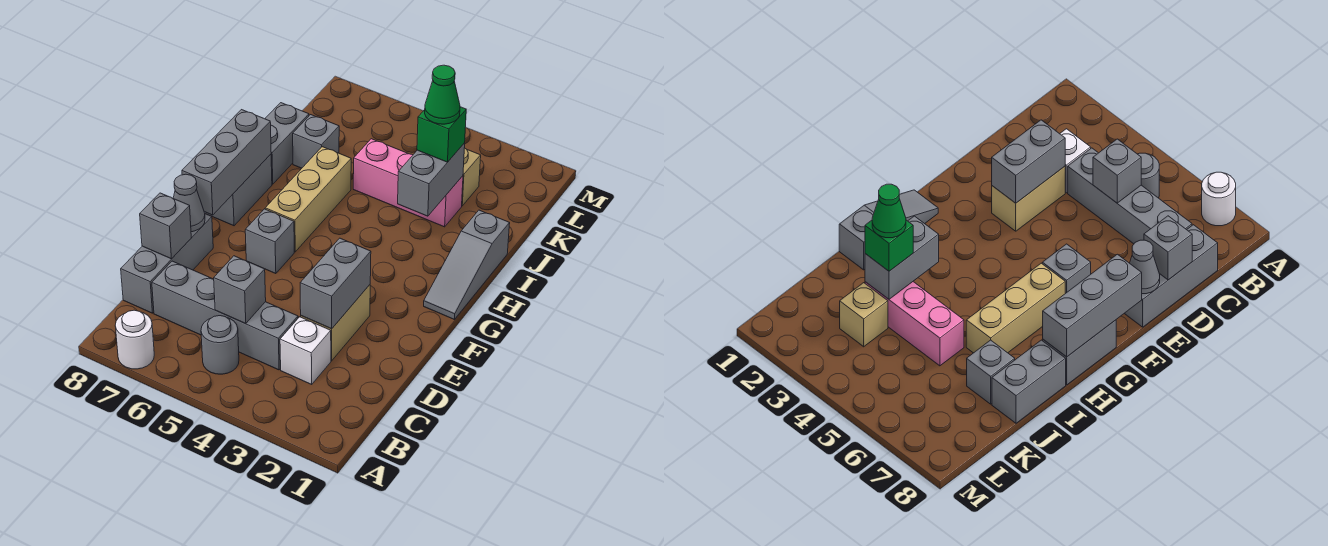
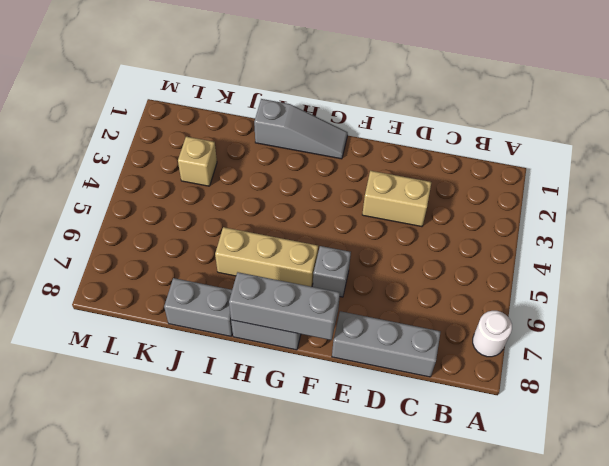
none -> grey round brick B5 level 1
none -> white brick C3 level 1
none -> grey brick C4:C7 level 1

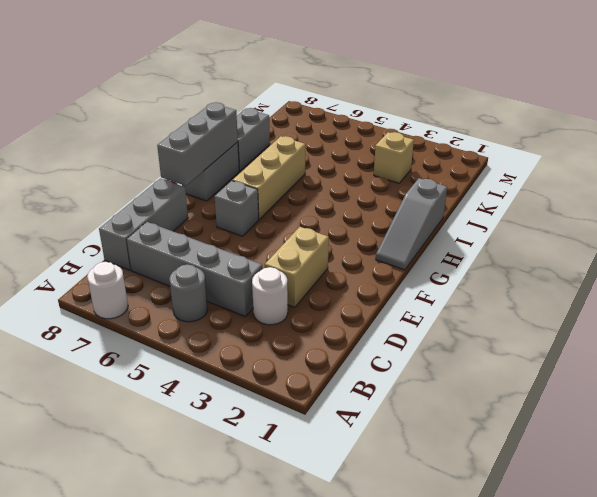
white round brick C3 level 1 -> white brick C3 level 1
none -> pink brick J3:J5 level 1
none -> grey brick J7 level 1
none -> grey brick C5 level 2

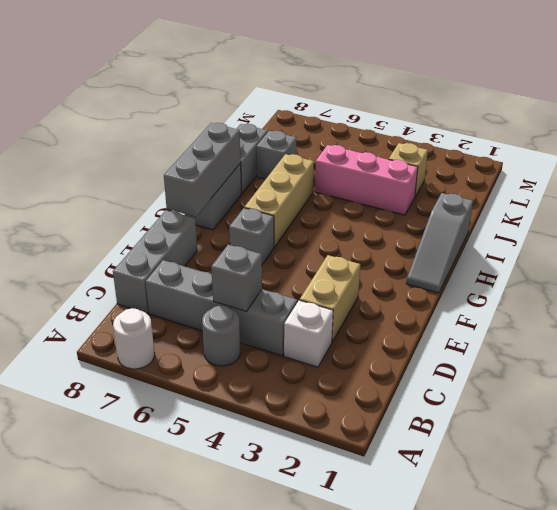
none -> grey brick D3:E3 level 2
none -> grey brick D8 level 2
none -> grey cone E8 level 2

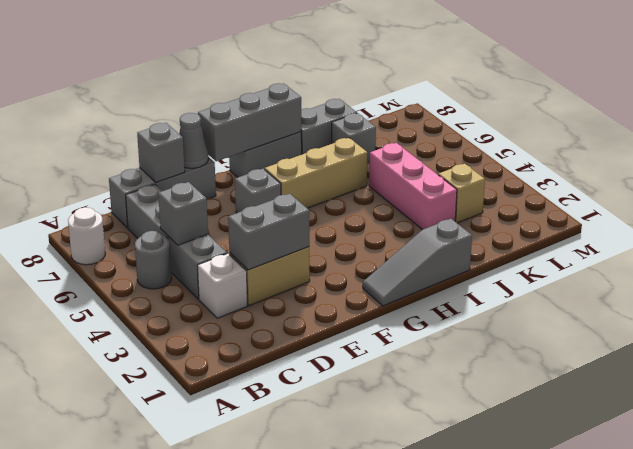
none -> grey brick I3:J3 level 2
none -> green brick J3 level 3
none -> green cone J3 level 4

